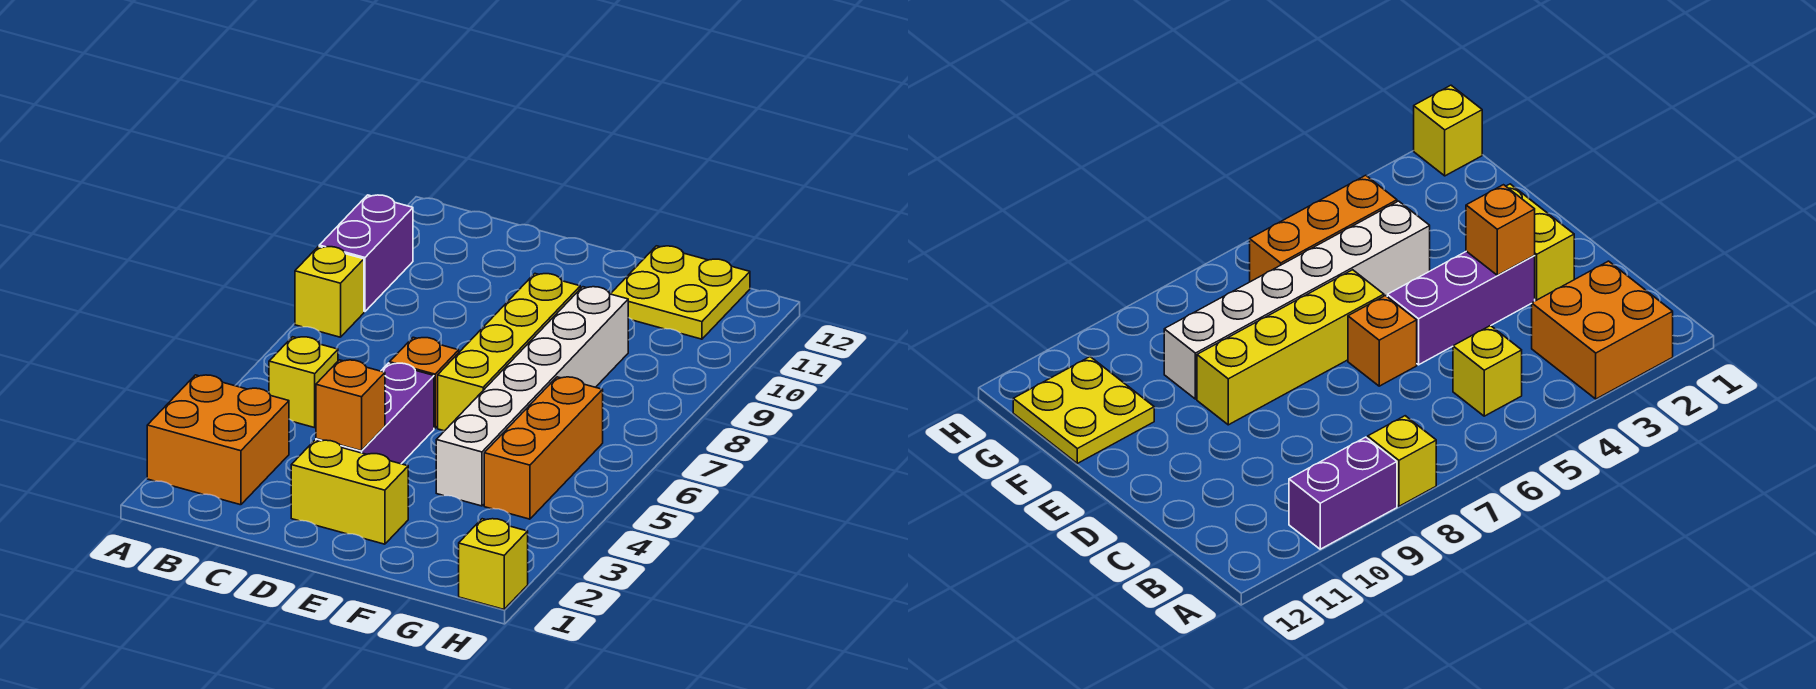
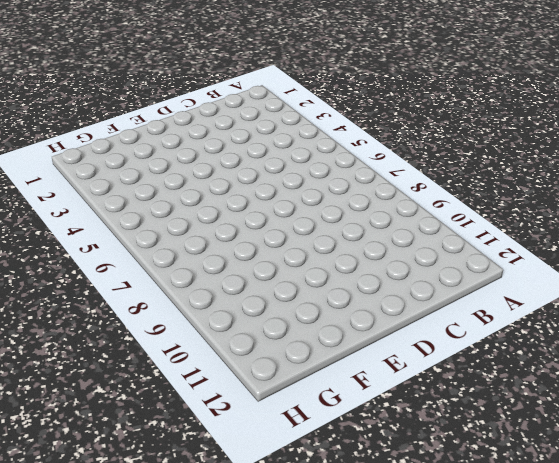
none -> orange brick A2:B3 level 1
none -> yellow brick A8 level 1
none -> purple brick A9:A10 level 1

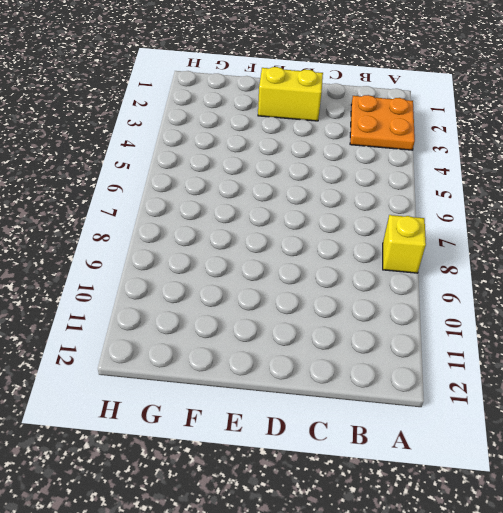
orange plate A2:B3 level 1 -> orange brick A2:B3 level 1
none -> purple brick A9:A10 level 1
none -> yellow brick B5 level 1
none -> purple brick D3:D5 level 1

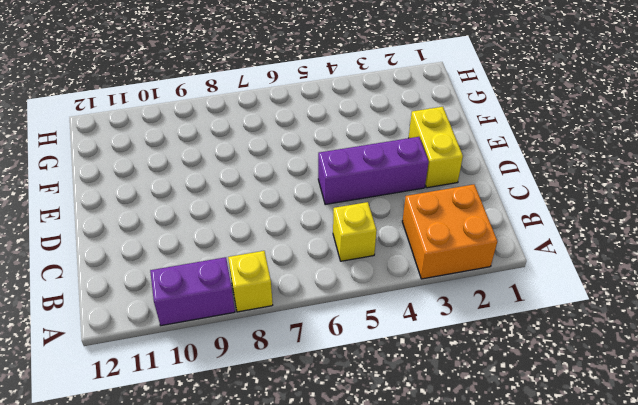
none -> orange brick D6 level 1
none -> yellow brick E6:E9 level 1
none -> white brick F4:F9 level 1

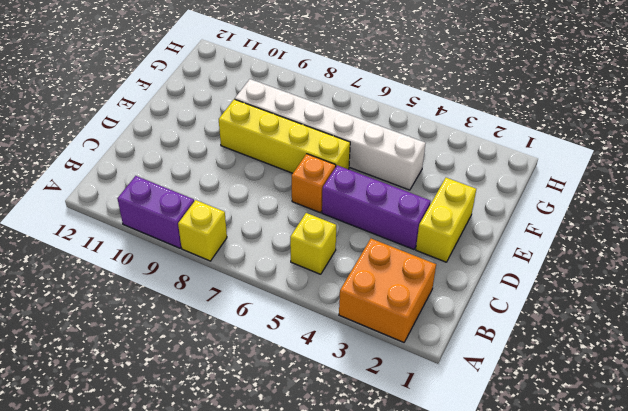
none -> yellow plate F11:G12 level 1
none -> orange brick G4:G6 level 1
none -> yellow brick H1 level 1

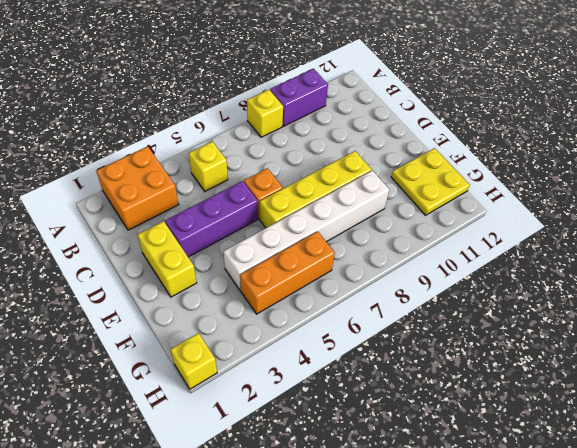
none -> orange brick D3 level 2

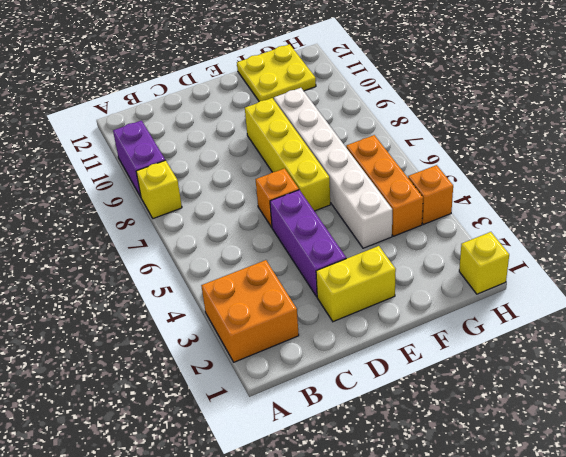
orange brick H4 level 1 -> orange brick D3 level 2
none -> yellow brick B5 level 1

